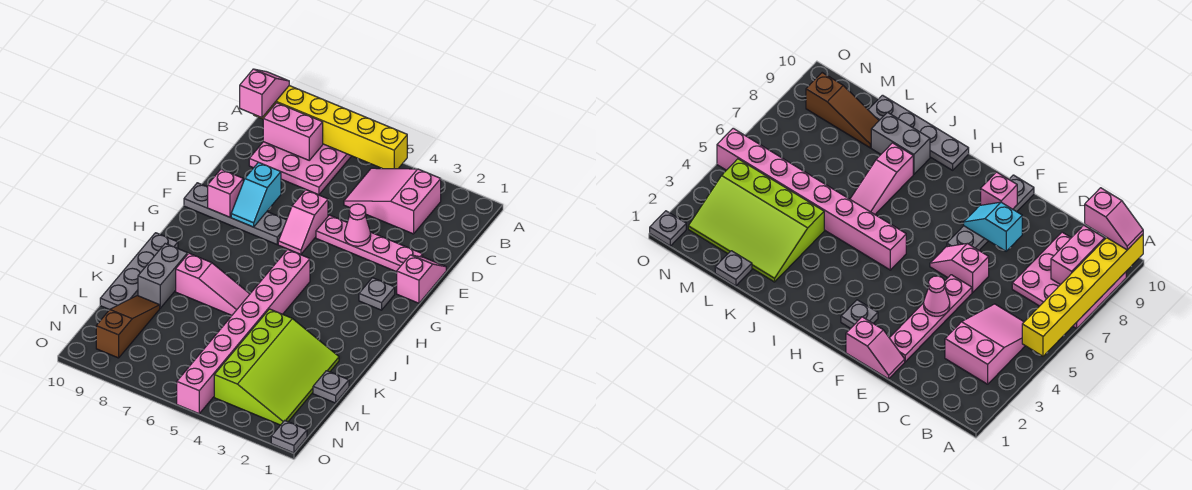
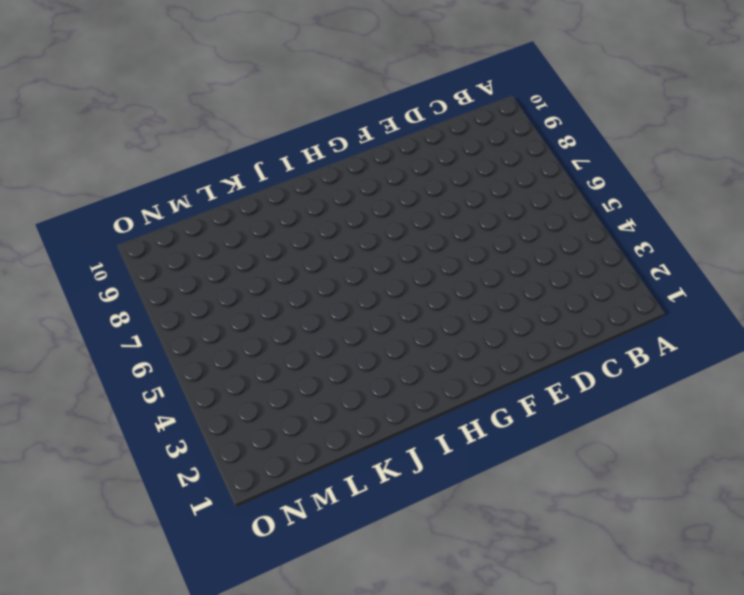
none -> pink plate A7:C9 level 1
none -> pink slope B3:C5 level 1 top 3
none -> pink slope E1:F1 level 1 top F

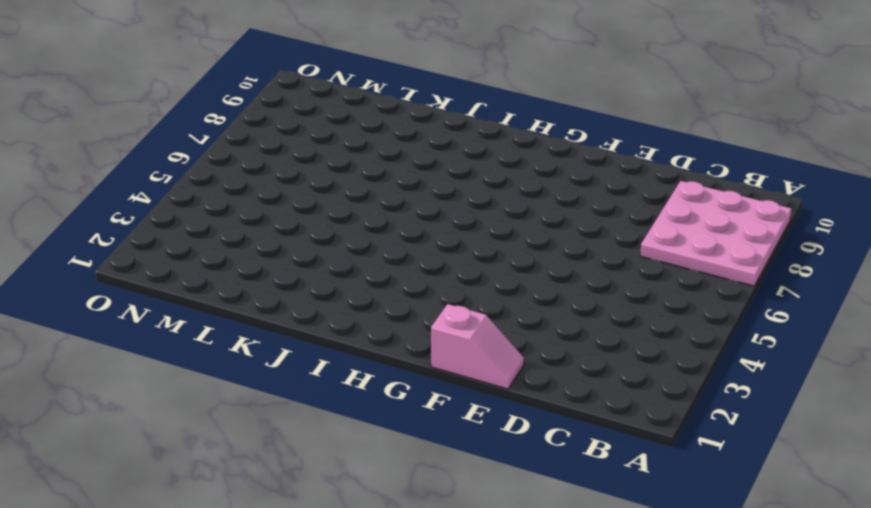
none -> pink slope B3:C5 level 1 top 3
none -> pink plate E2:E5 level 1
none -> pink slope E6:F6 level 1 top E

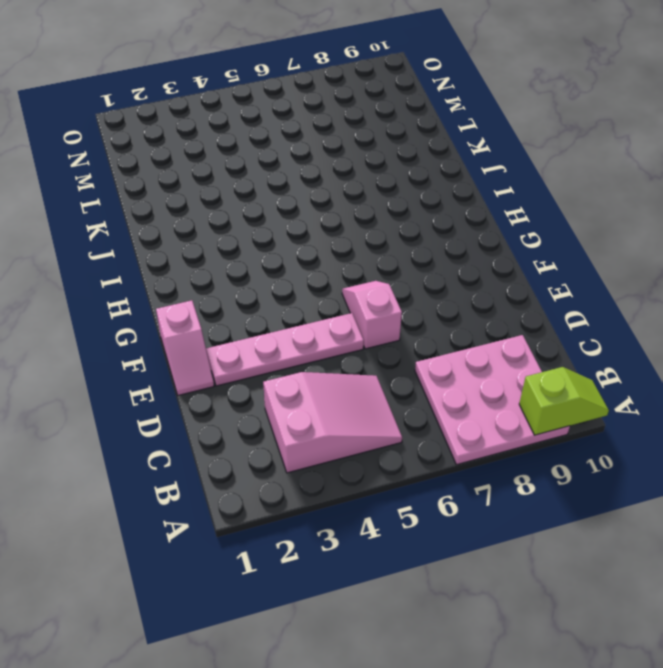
lime slope A9:A10 level 2 top 9 -> yellow brick A5:A10 level 2
none -> grey plate F7:F10 level 1
none -> grey plate G2 level 1
none -> pink brick H5:O5 level 1

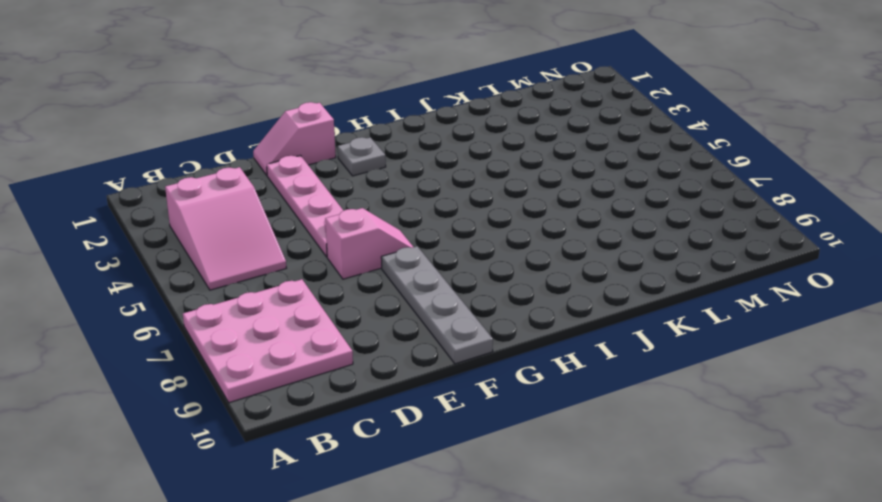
none -> pink brick H5:O5 level 1
none -> grey plate I10:L10 level 1
none -> pink slope J6:J8 level 1 top 8

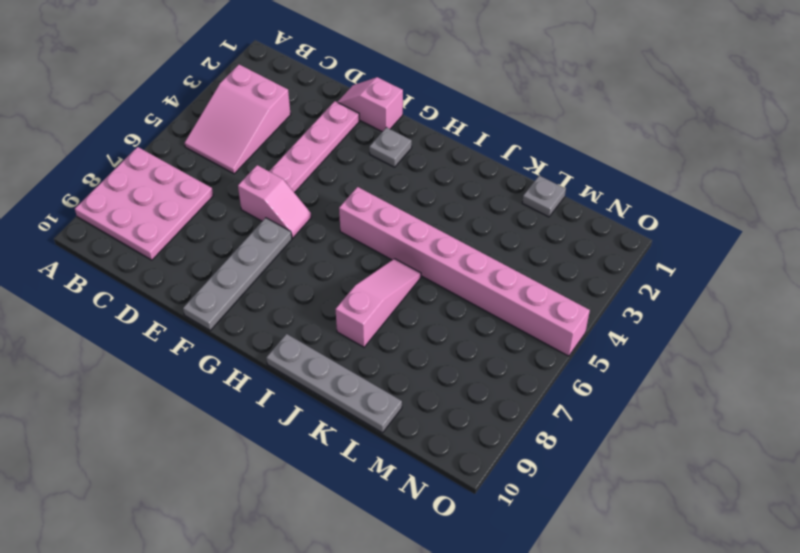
none -> grey brick J9:K9 level 1
none -> lime slope K2:N4 level 1 top 4
none -> brown slope L9:N9 level 1 top N

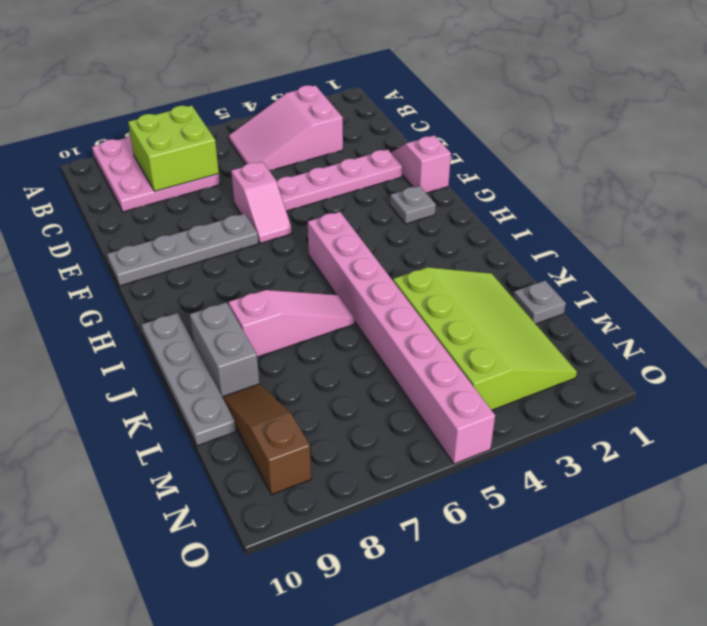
lime brick B7:C8 level 2 -> pink brick B8:B9 level 2
none -> grey plate O1 level 1
none -> yellow brick A5:A10 level 2
none -> pink cone E4 level 2

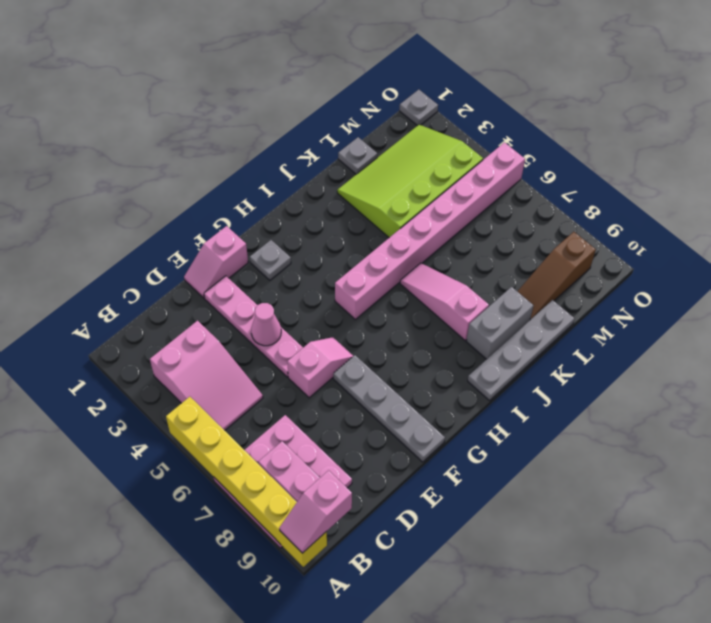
none -> cyan slope E8:F8 level 2 top E
none -> pink brick F9 level 2

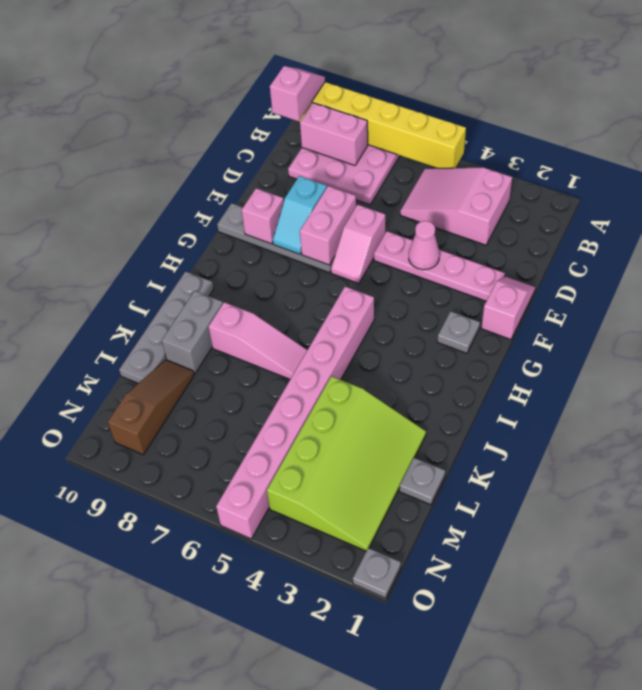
pink brick E7:F7 level 2 -> none

